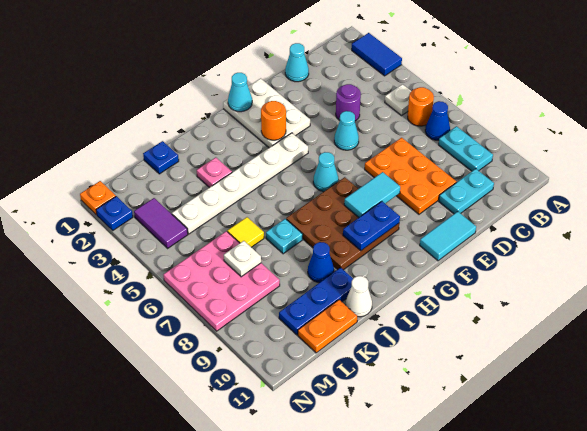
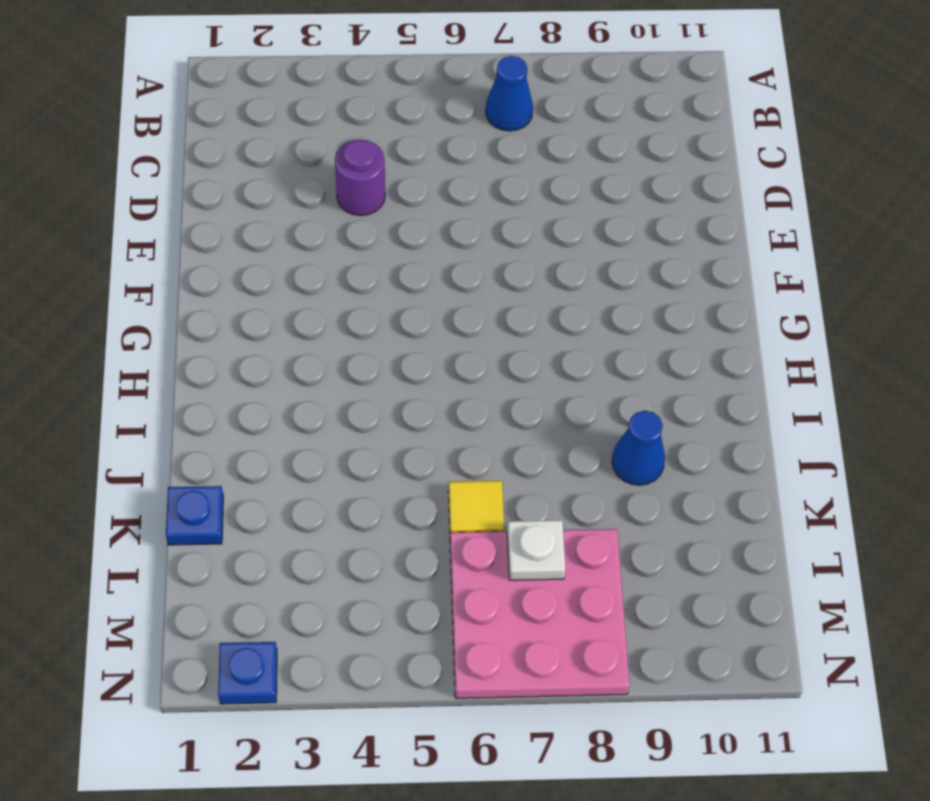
none -> blue tile A2:A3 level 1
none -> white plate B5 level 1
none -> orange round brick B6 level 1
none -> cyan plate B8:B9 level 1

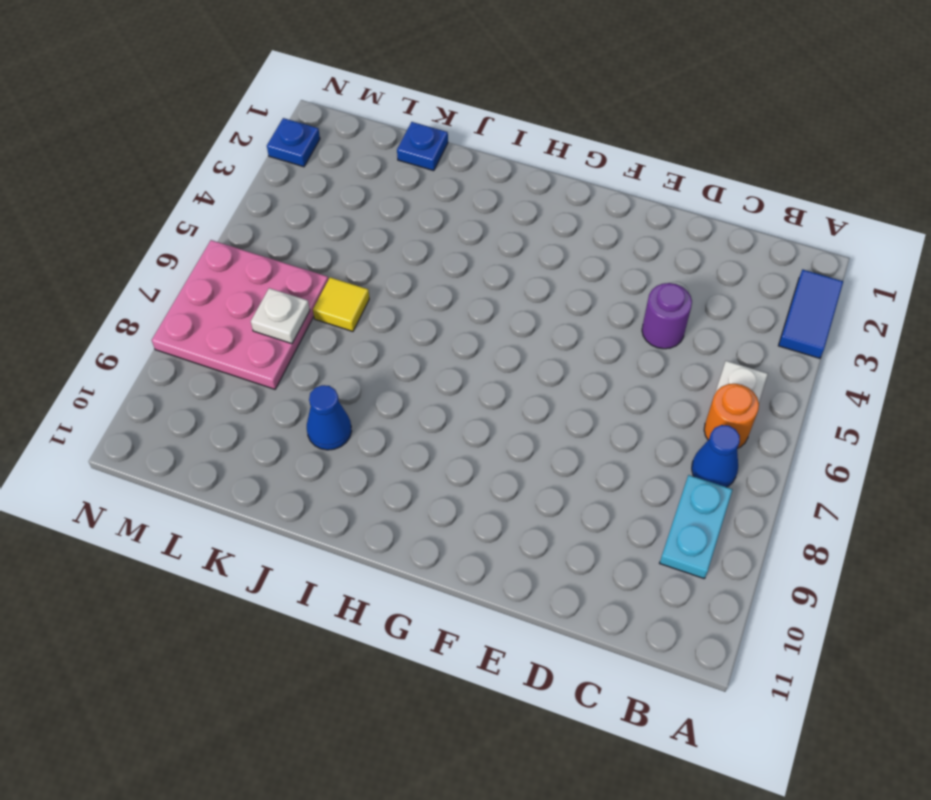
none -> cyan plate C10:D10 level 1
none -> cyan cone D1 level 1
none -> orange plate D7:E9 level 1
none -> cyan cone E5 level 1

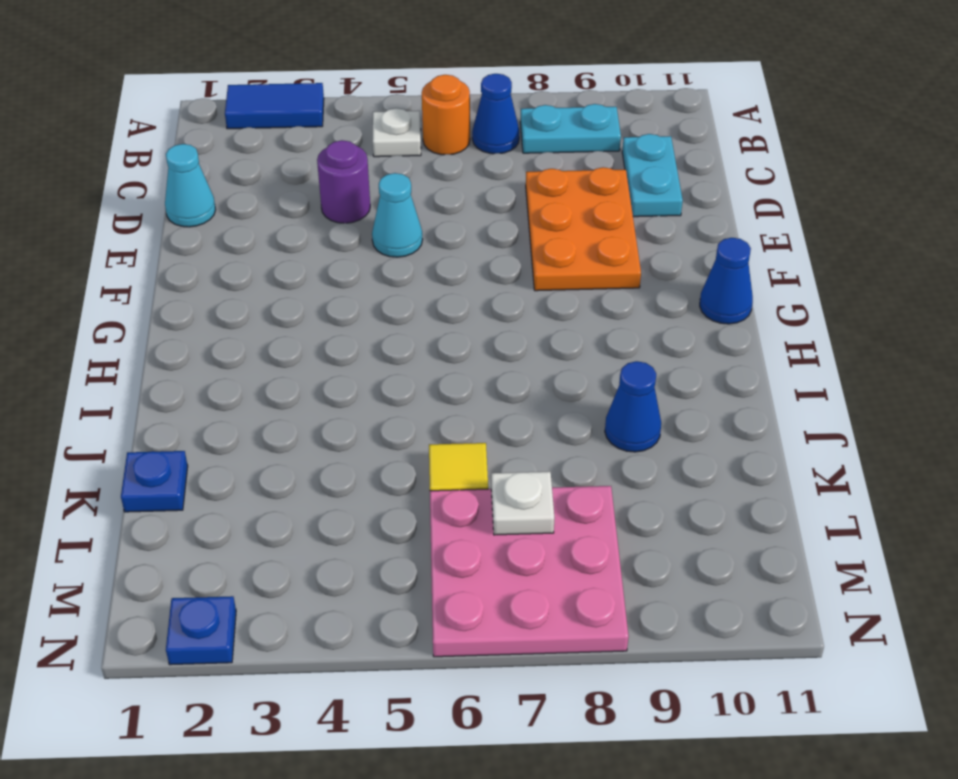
orange plate D8:F9 level 1 -> orange plate D7:E9 level 1
blue cone G11 level 1 -> none
none -> cyan tile E11:F11 level 1
none -> white plate F1:G3 level 1
none -> white plate G4:L4 level 1
none -> cyan cone G6 level 1

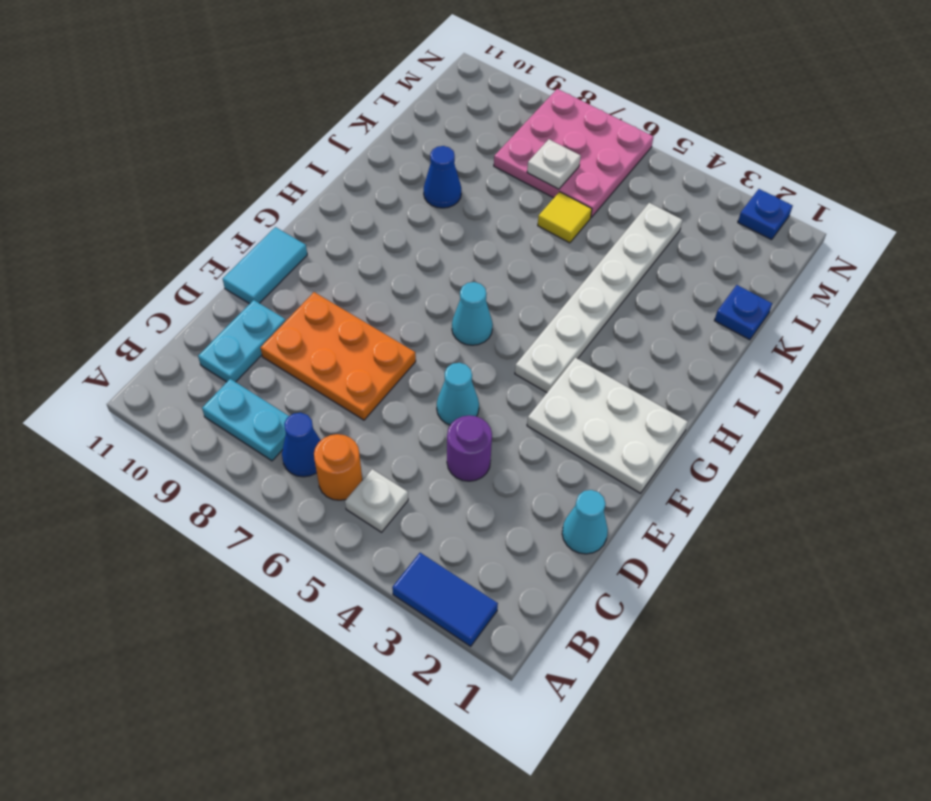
none -> brown plate G7:I9 level 1
none -> pink plate J3 level 1
none -> cyan plate J7 level 1
none -> blue plate J10:L10 level 1

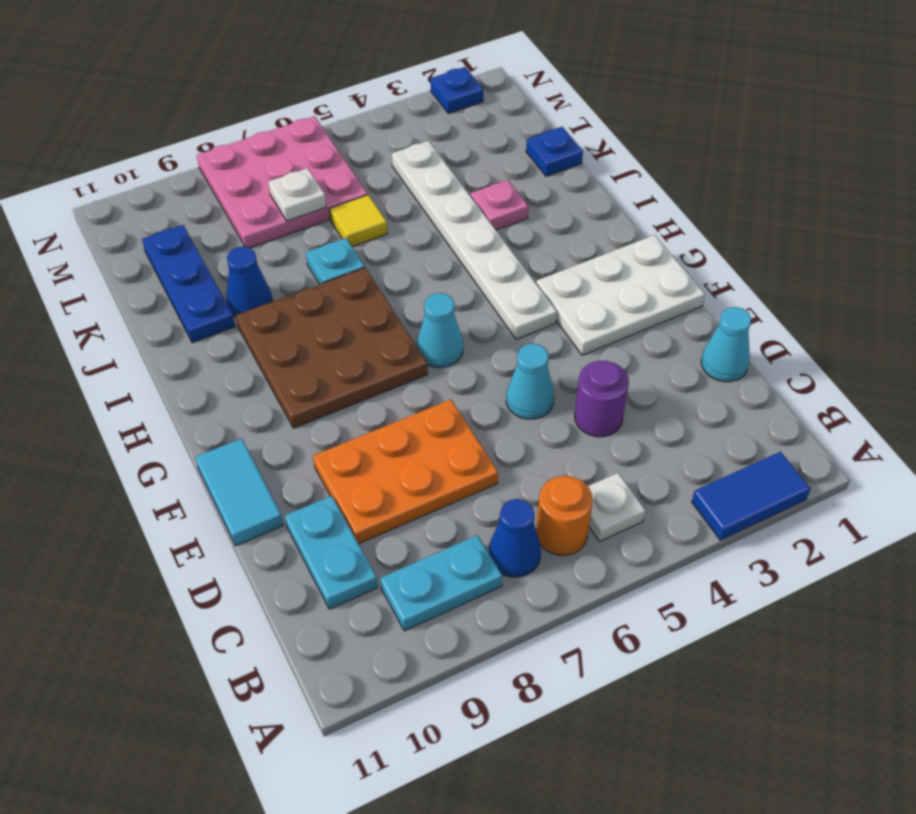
none -> white cone J11 level 1
none -> orange plate K11:L11 level 1
none -> purple tile M3:M4 level 1
none -> orange plate N1 level 1

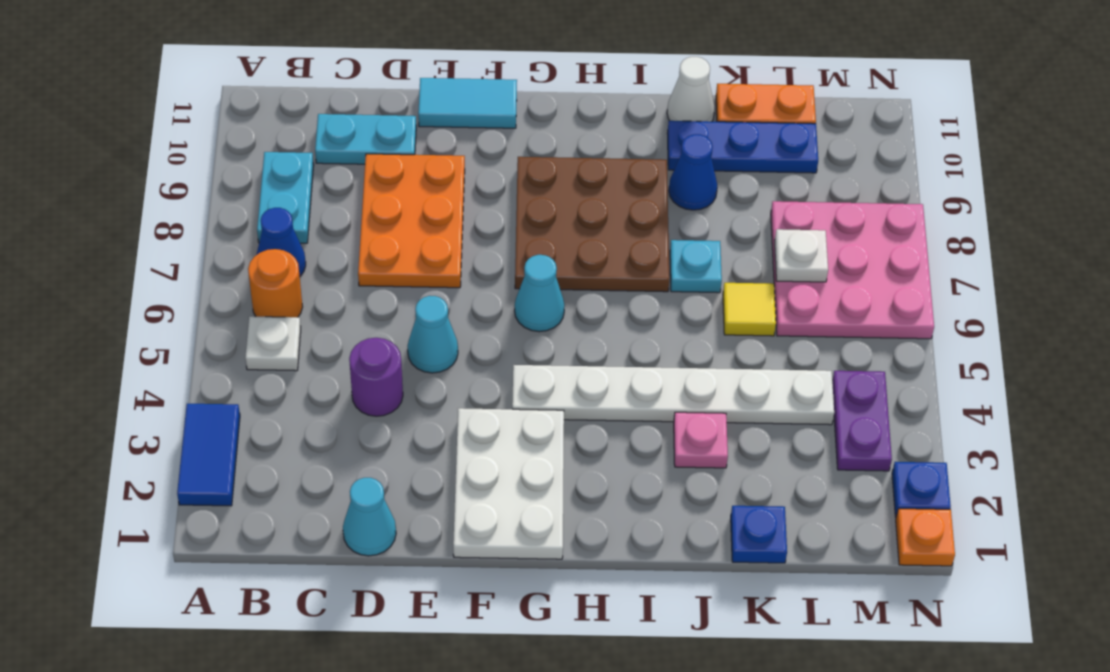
purple plate M3:M4 level 1 -> purple tile M3:M4 level 1
none -> cyan tile F8:G8 level 2
none -> cyan cone G1 level 2
none -> orange round brick G3 level 2
none -> blue plate G9:H9 level 2

